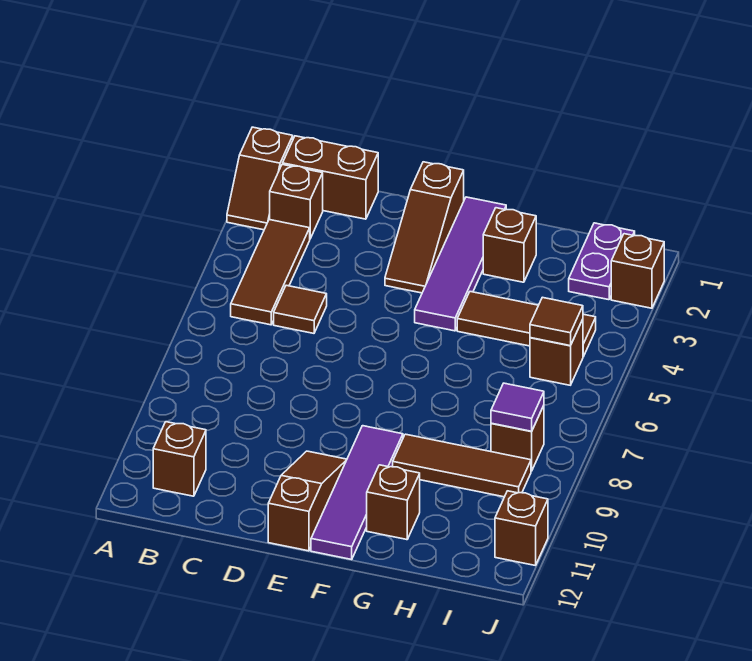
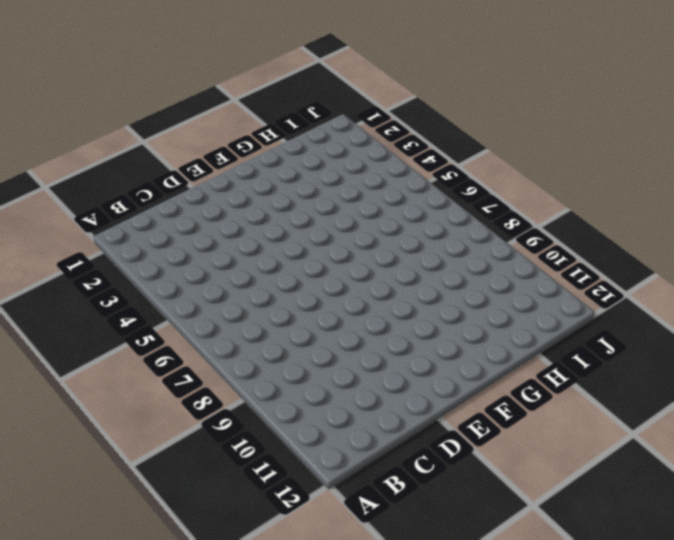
none -> brown slope A1:A2 level 1 top 1
none -> brown brick B1:C1 level 1
none -> brown brick B2 level 1

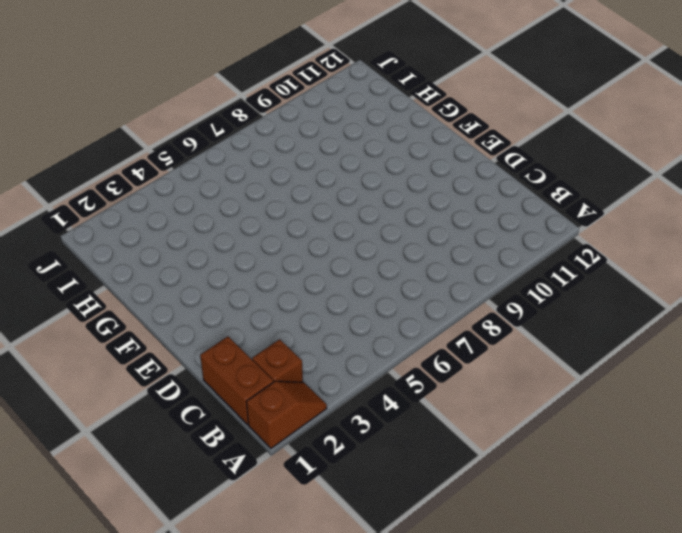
none -> brown tile B3:B5 level 1
none -> brown brick B11 level 1
none -> brown tile C5 level 1

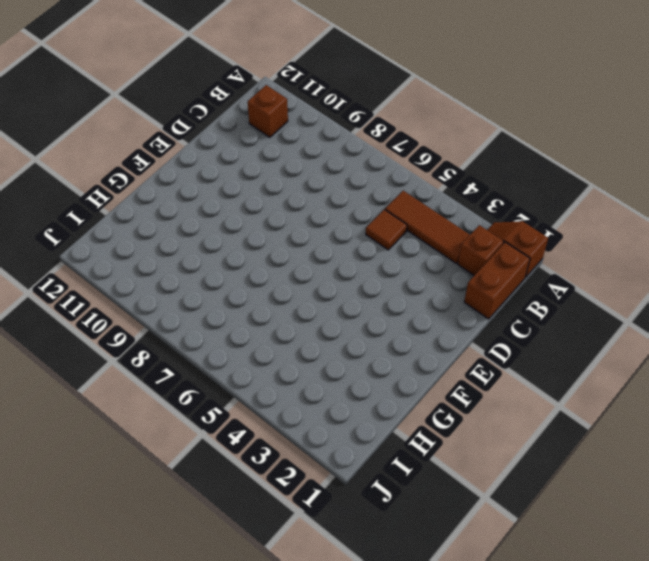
none -> brown slope E1:E3 level 1 top 1
none -> brown slope E10:E12 level 1 top 12
none -> purple tile F1:F4 level 1

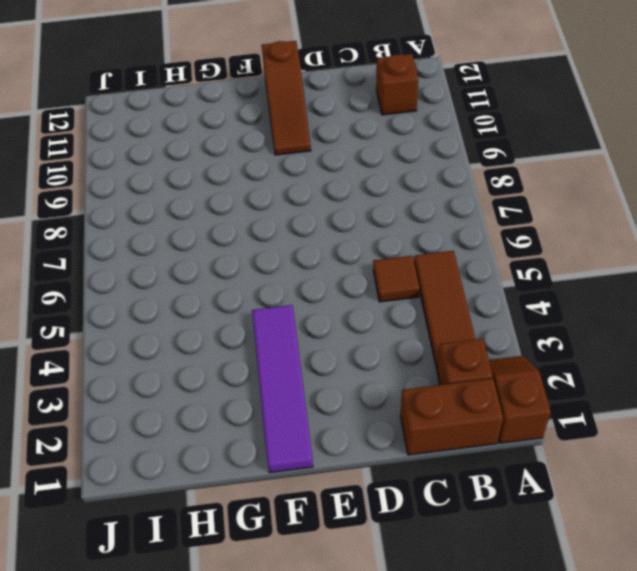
none -> brown slope E1:E3 level 1 top 1
none -> purple tile F9:F12 level 1
none -> brown brick G2 level 1

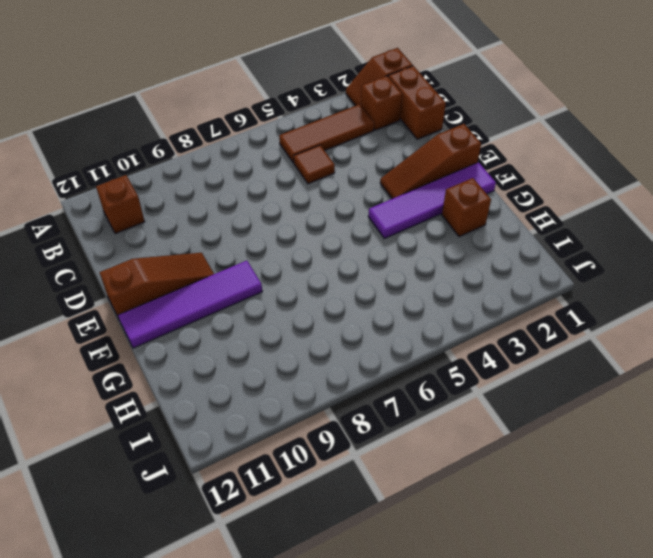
none -> brown tile G4:I4 level 1
none -> brown tile G9:I9 level 1
none -> brown brick G11 level 1

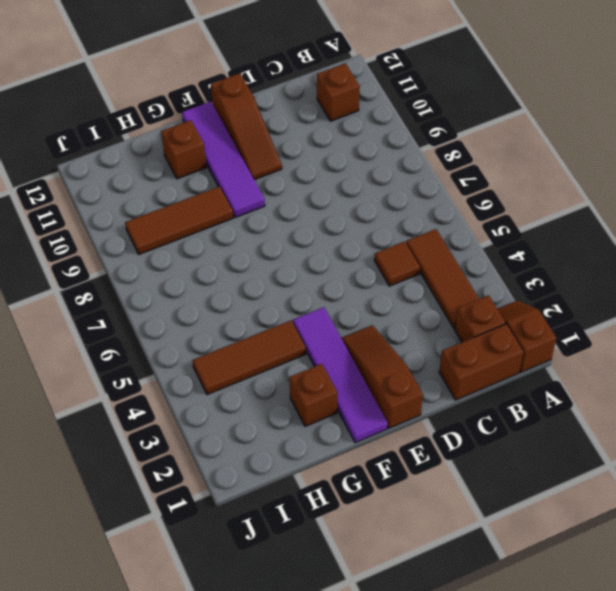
none -> purple plate I1:I2 level 1
none -> brown brick I5 level 1
none -> brown brick I8 level 1

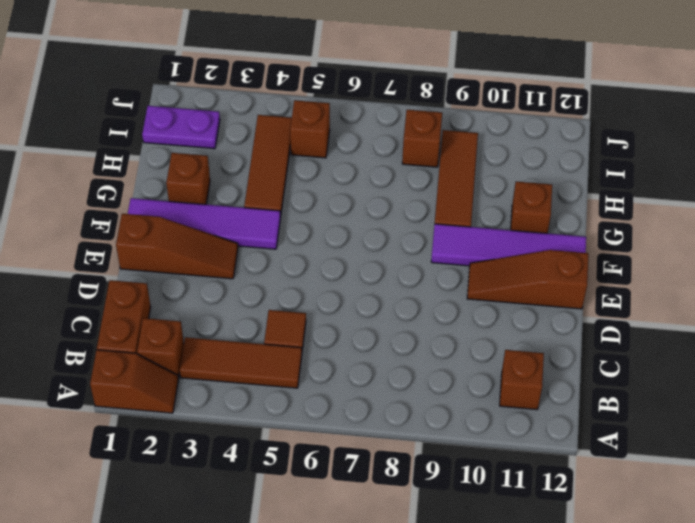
none -> brown brick J2 level 1
none -> brown brick J11 level 1
none -> brown tile I5 level 2

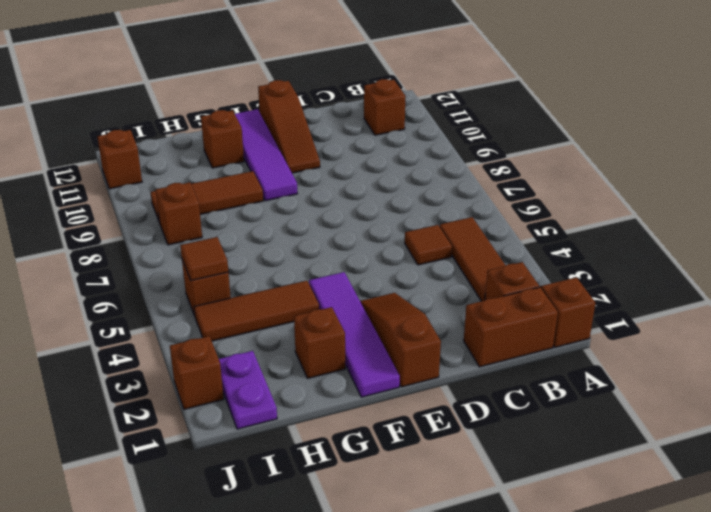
none -> purple tile I8 level 2

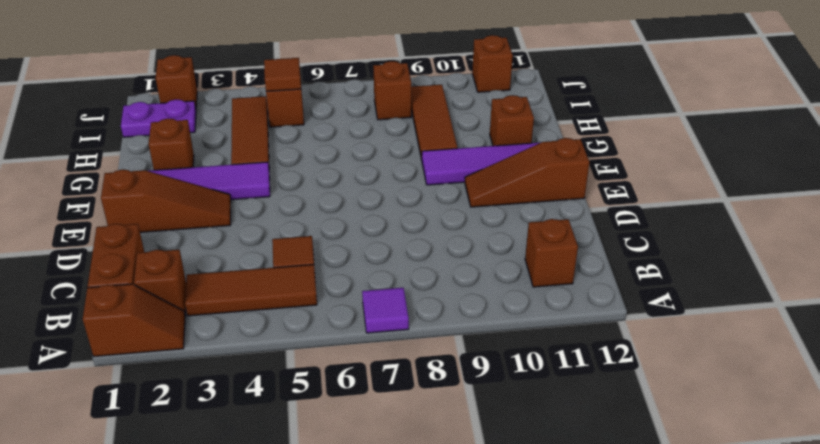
purple tile A7 level 1 -> purple tile I8 level 2

